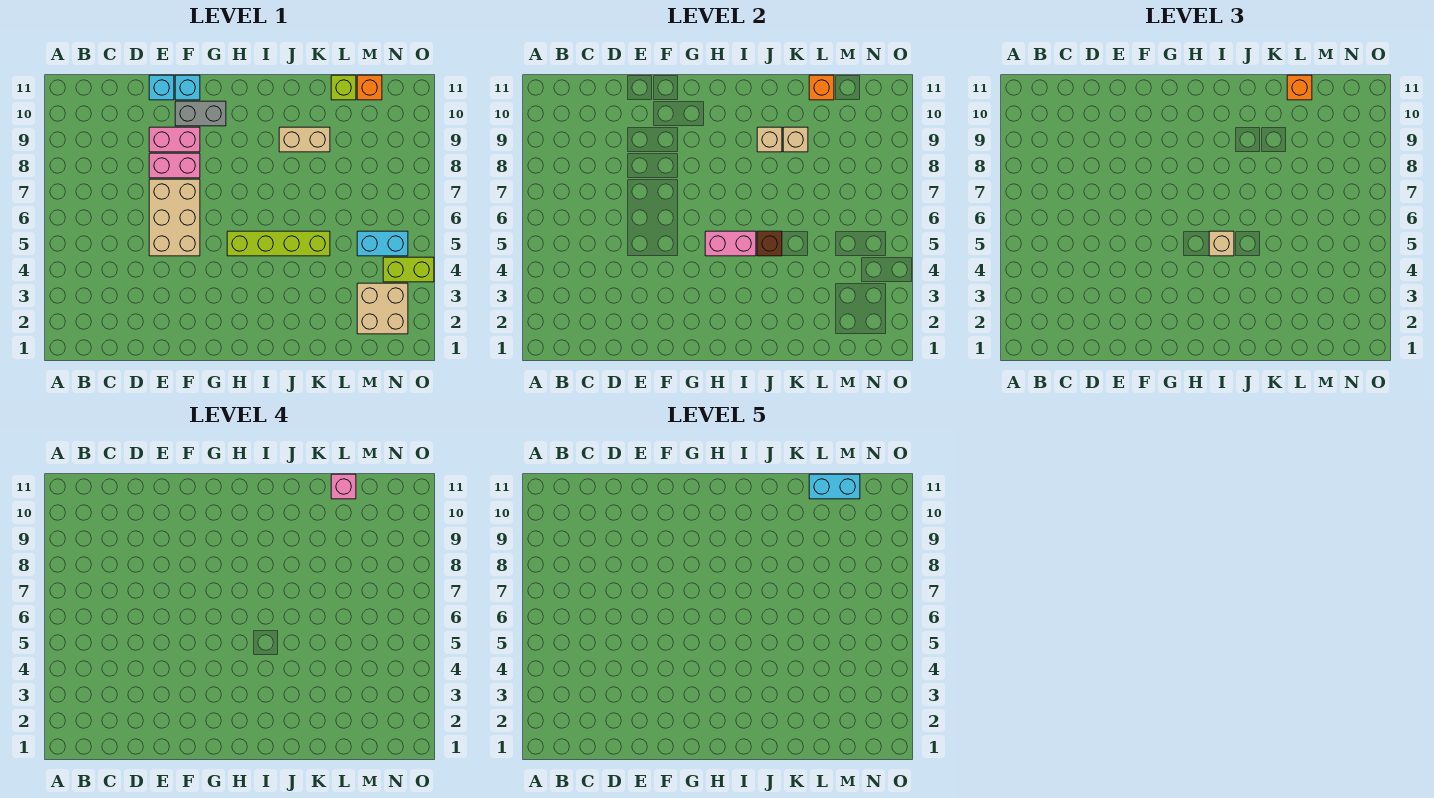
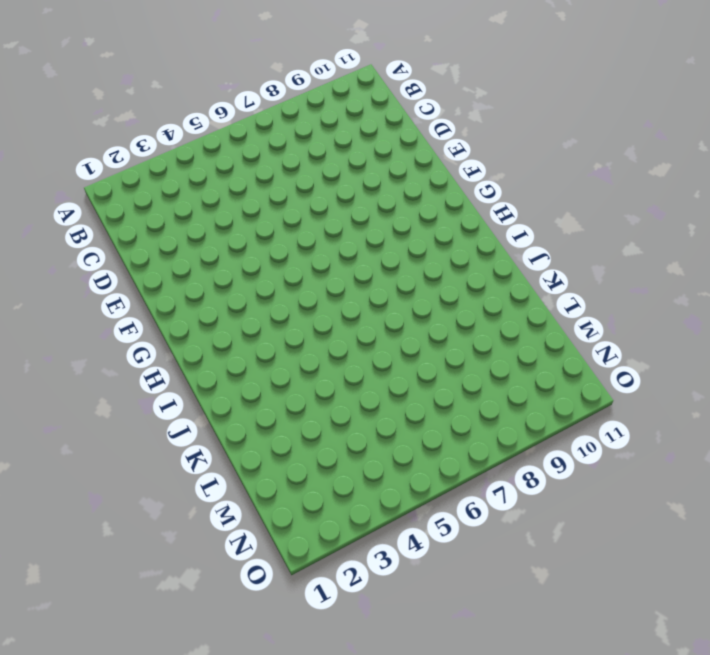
none -> tan brick E5:F7 level 1
none -> pink brick E8:F8 level 1
none -> pink brick E9:F9 level 1

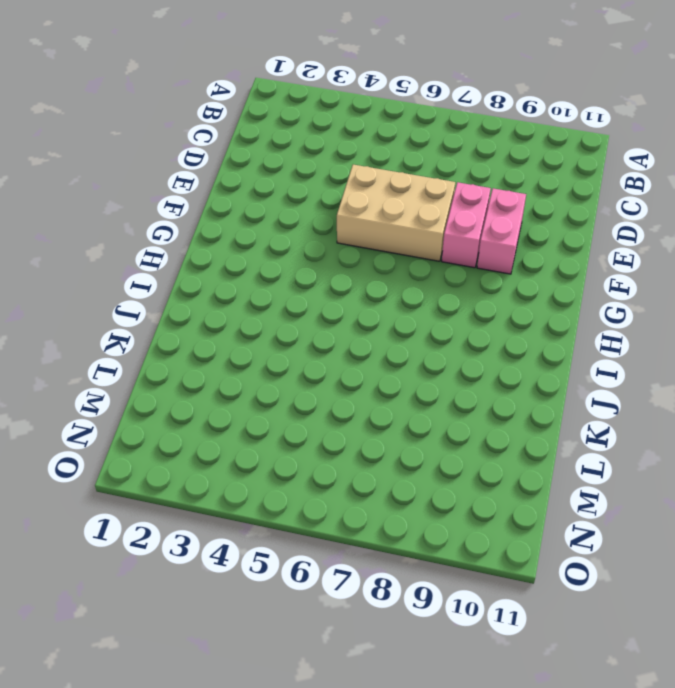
none -> cyan brick E11 level 1
none -> grey brick F10:G10 level 1
none -> cyan brick F11 level 1

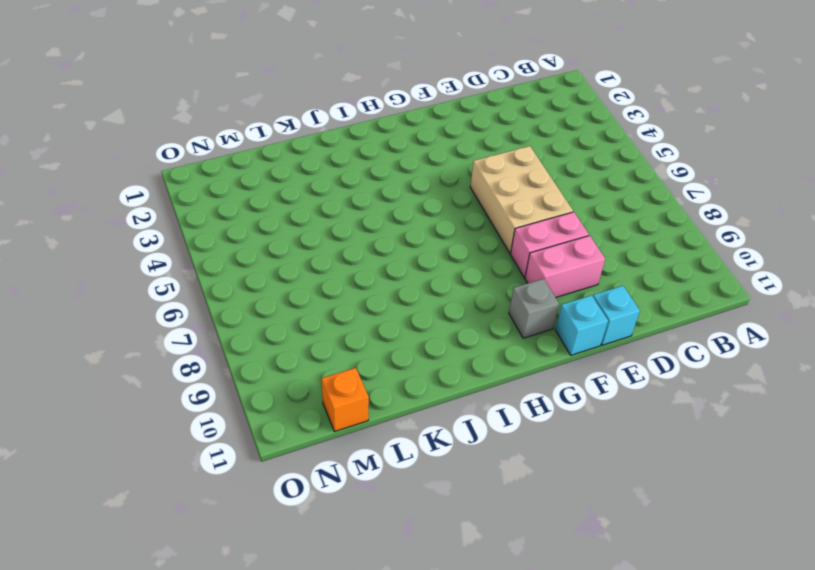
grey brick G10 level 1 -> grey brick F10:G10 level 1
none -> lime brick H5:K5 level 1
none -> tan brick J9:K9 level 1
none -> lime brick L11 level 1

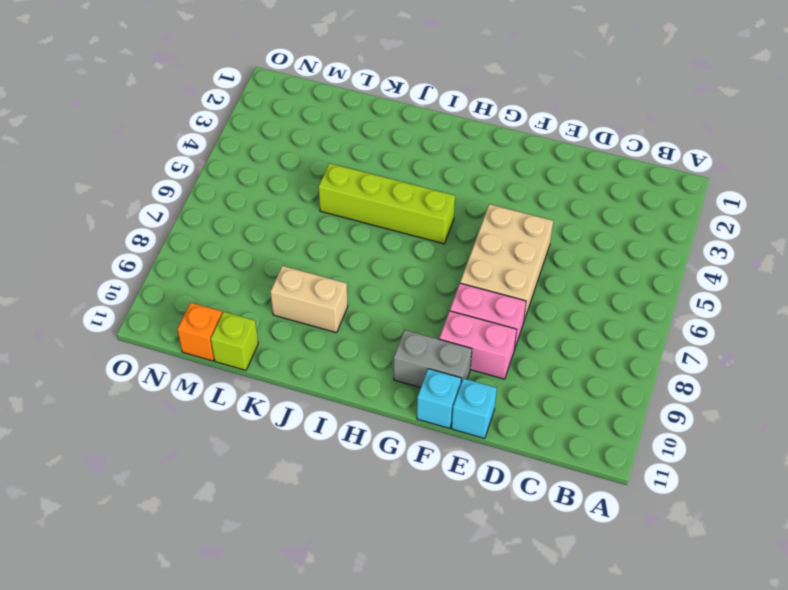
none -> tan brick M2:N3 level 1
none -> cyan brick M5:N5 level 1
none -> lime brick N4:O4 level 1

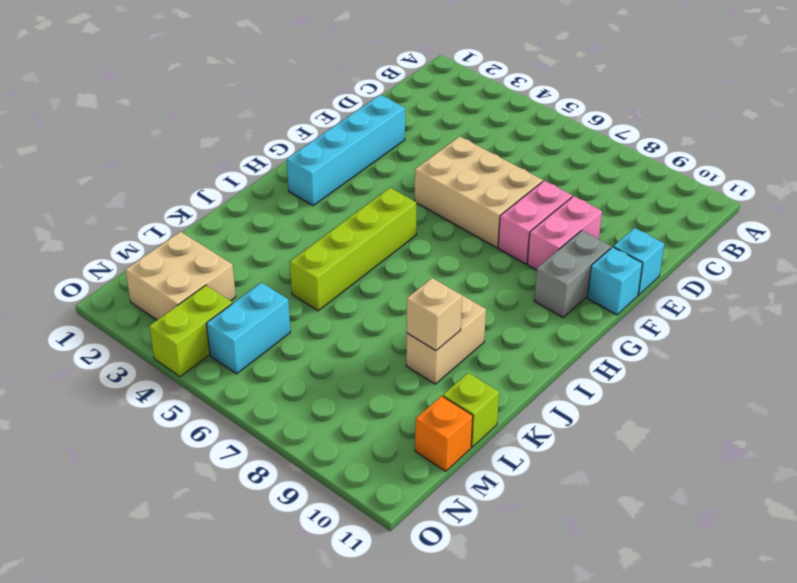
cyan brick E2:H2 level 1 -> none
none -> pink brick H5:I5 level 2
none -> brown brick J5 level 2
none -> tan brick J9 level 2

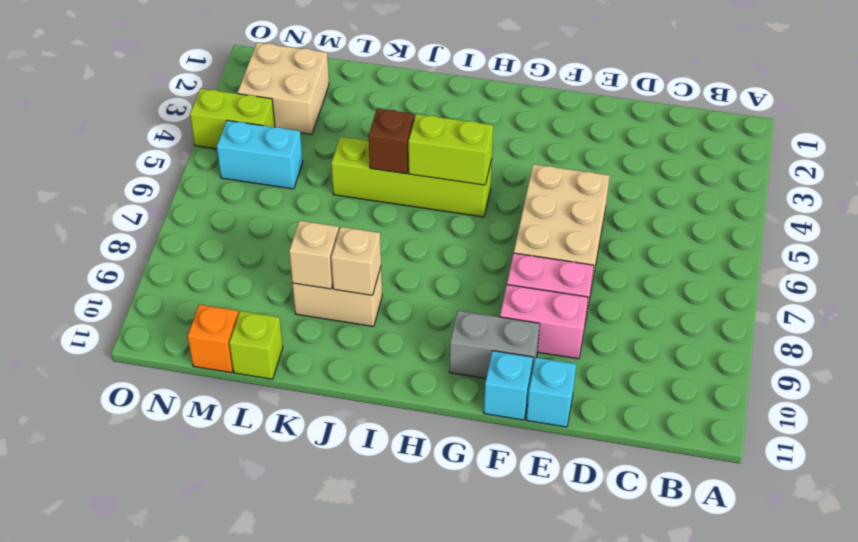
lime brick H5:I5 level 2 -> pink brick H5:I5 level 2
none -> orange brick L11 level 2
none -> tan brick I5 level 3
none -> orange brick L11 level 3

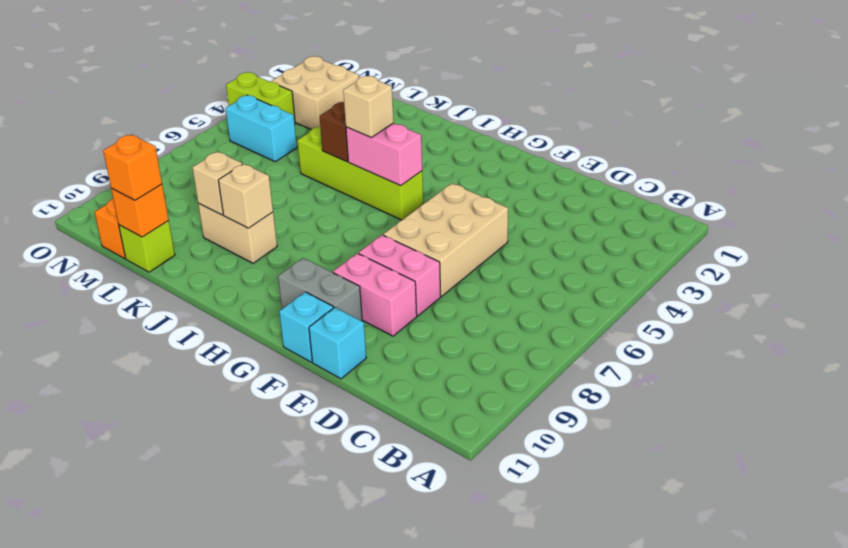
none -> pink brick L11 level 4
none -> cyan brick L11:M11 level 5

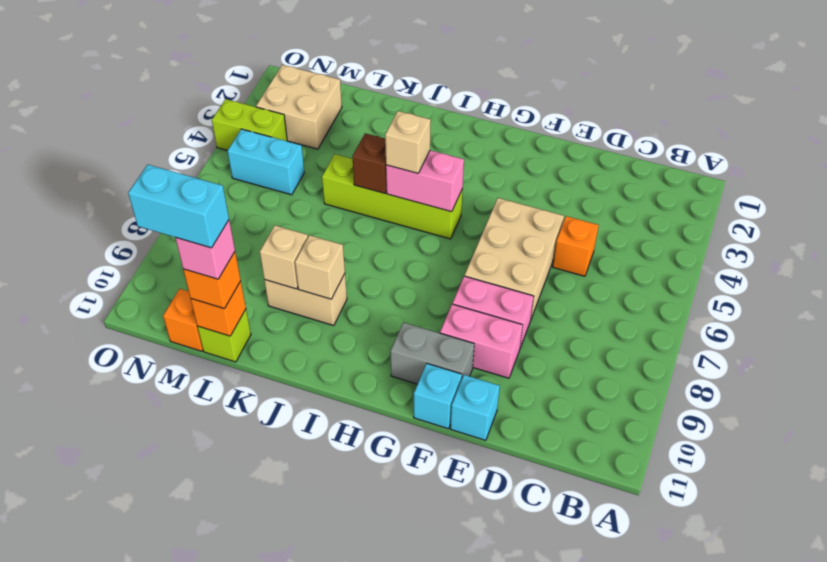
orange brick D5 level 1 -> none

